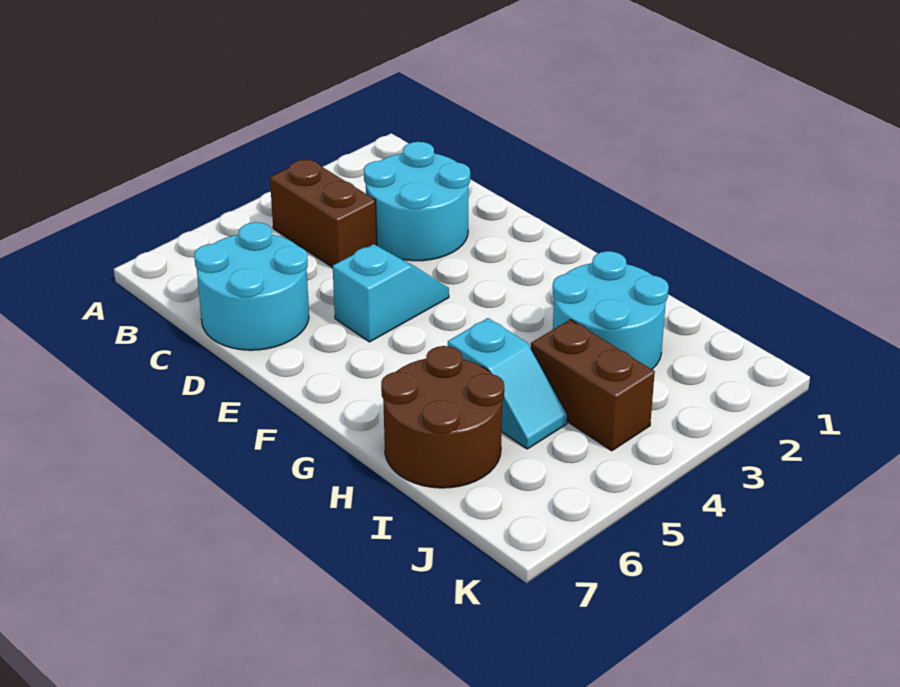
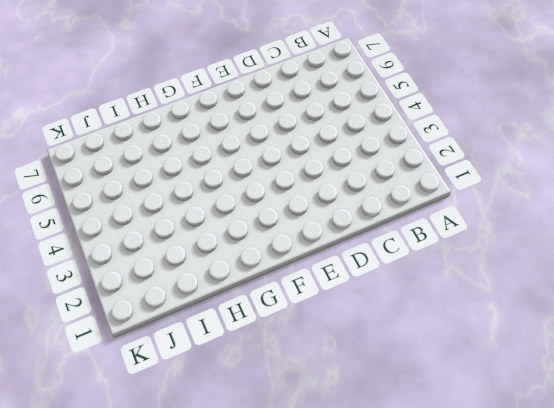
none -> brown brick B4:C4 level 1
none -> cyan round brick C2:D3 level 1

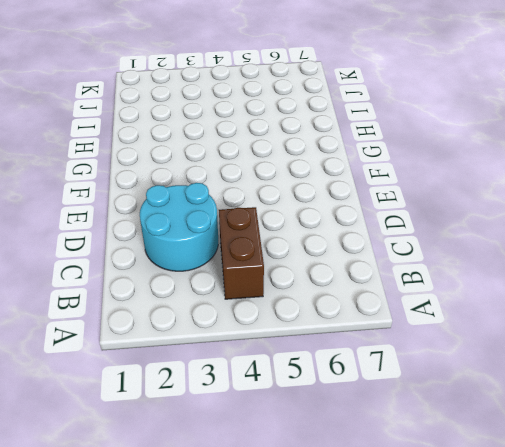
none -> cyan round brick C6:D7 level 1
none -> cyan slope E4:E5 level 1 top 5

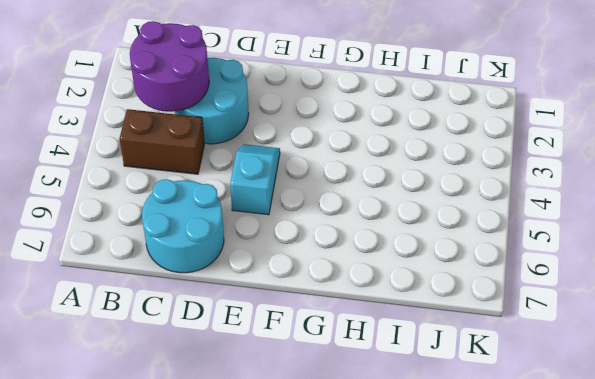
purple round brick B2:C3 level 2 -> none
none -> cyan round brick H2:I3 level 1
none -> cyan slope H5:I5 level 1 top H

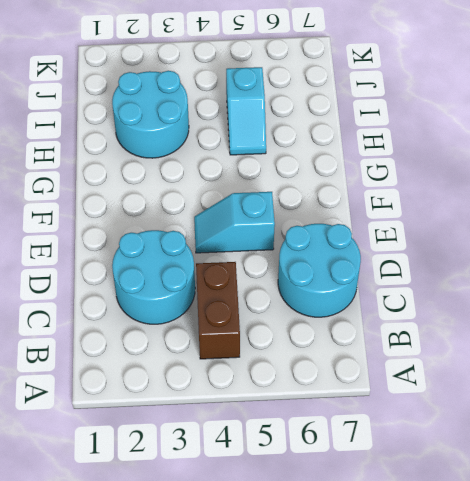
cyan slope H5:I5 level 1 top I -> cyan slope H5:I5 level 1 top H
none -> brown round brick H6:I7 level 1
none -> brown brick I4:J4 level 1

